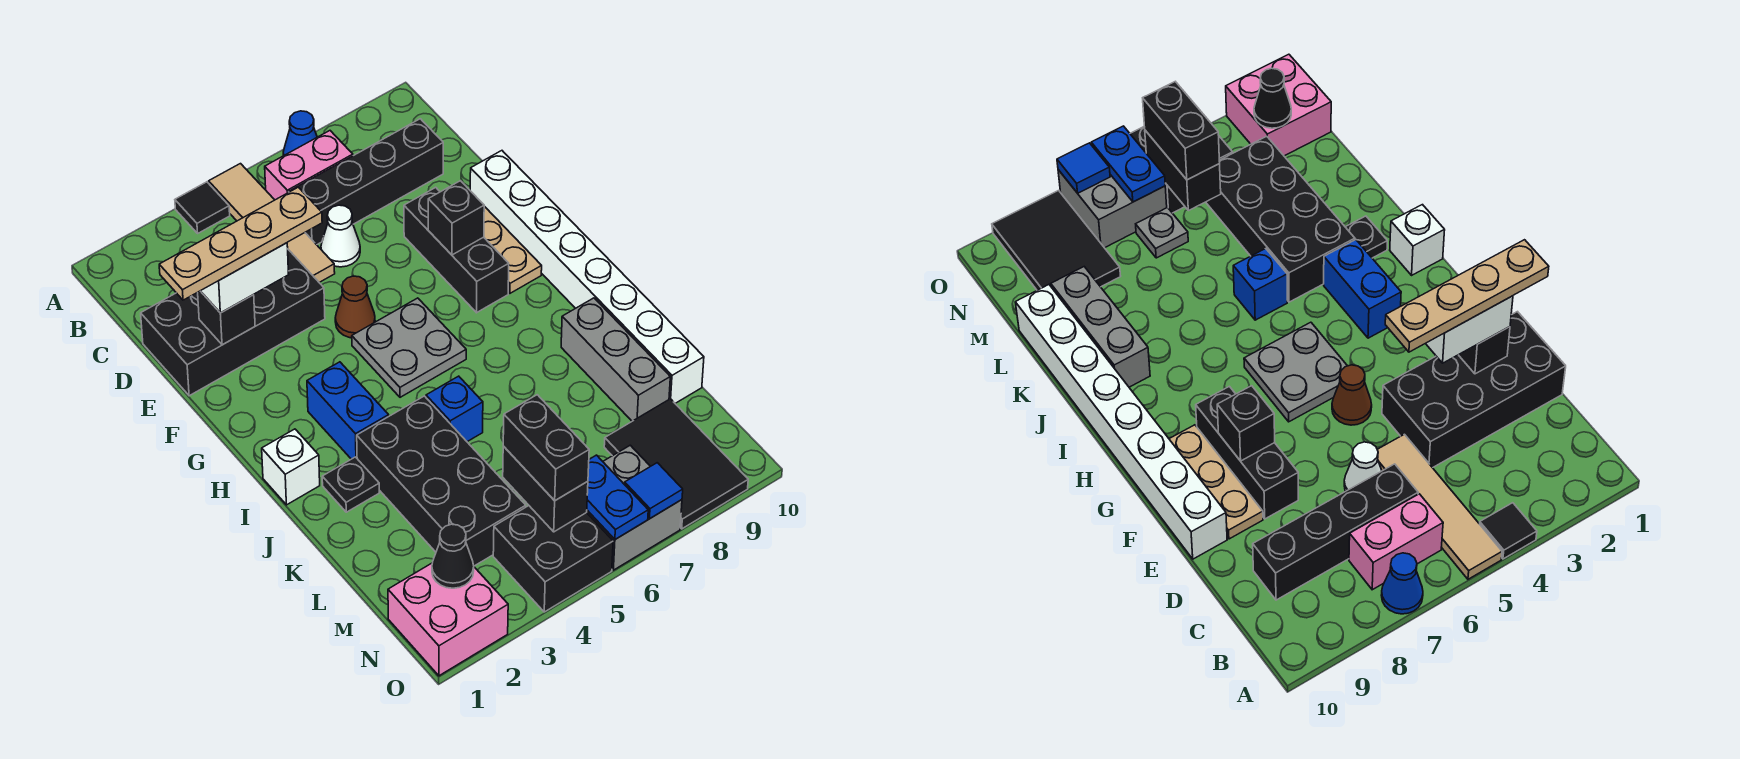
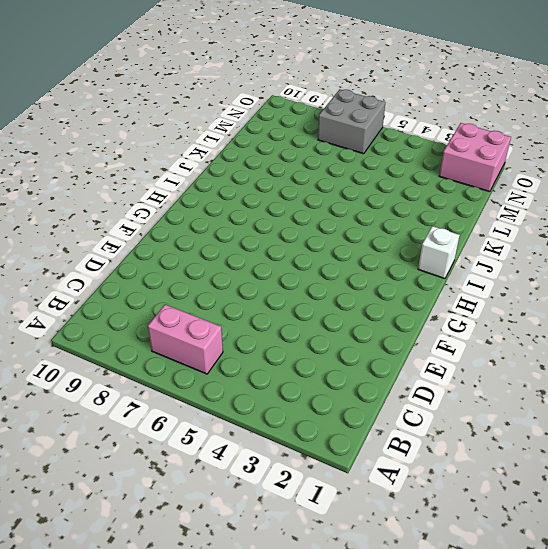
none -> black tile A4 level 1
none -> tan tile A5:D5 level 1
none -> blue cone A7 level 1
none -> black brick C6:C9 level 1

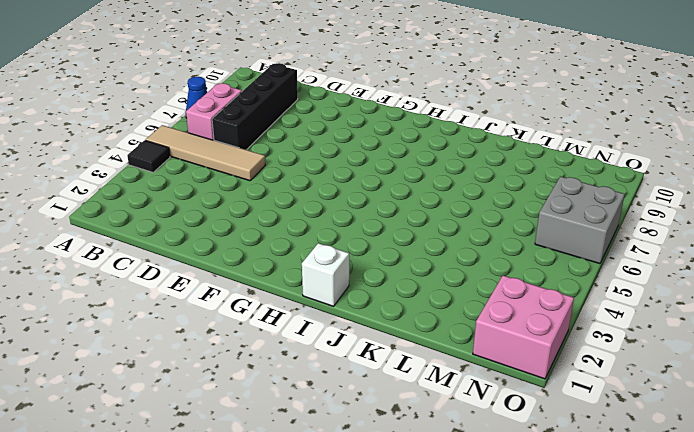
none -> black brick D1:E4 level 1
none -> white cone D6 level 1
none -> black brick E8:G8 level 1
none -> tan plate E9:G9 level 1

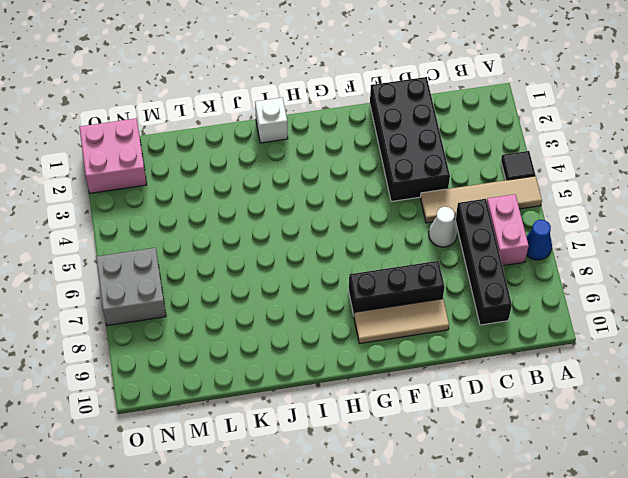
tan tile E9:G9 level 1 -> tan plate E9:G9 level 1
none -> white brick E10:L10 level 1
none -> brown cone F5 level 1
none -> grey plate G5:H6 level 1
none -> blue brick H3:I3 level 1

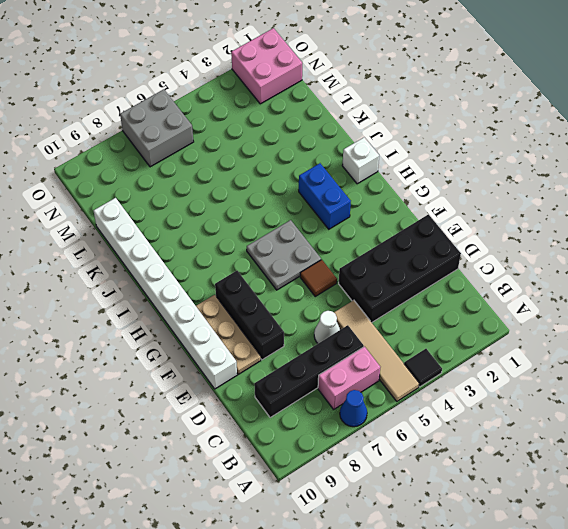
brown tile F5 level 1 -> brown cone F5 level 1
none -> black plate J2 level 1
none -> black brick J3:M4 level 1
none -> blue brick J5 level 1
none -> grey brick J9:L9 level 1

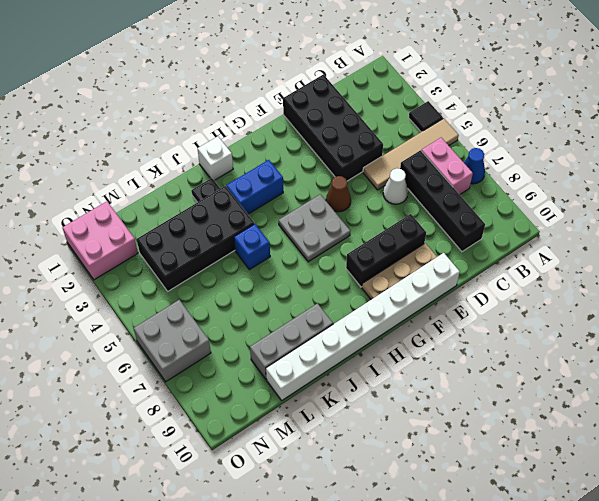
none -> grey plate M6 level 1
none -> black tile M8:O9 level 1
none -> black brick N4:O5 level 1
none -> black brick E2 level 2

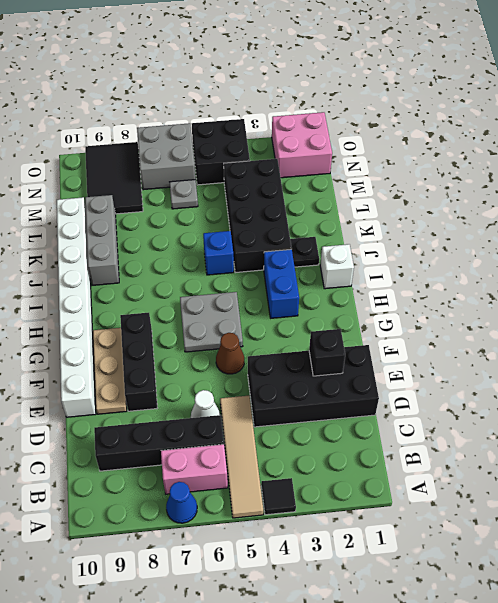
none -> black brick F8 level 2
none -> black brick M5:N5 level 2
none -> black cone N2 level 2
none -> blue plate N6:O6 level 2

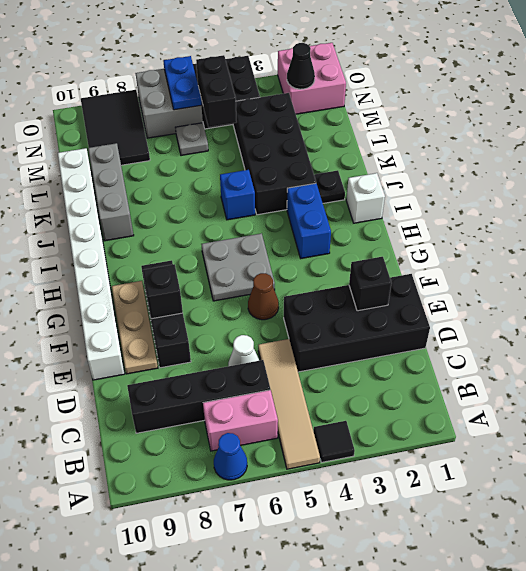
none -> blue tile O7 level 2
none -> white brick E2:E3 level 3
none -> black brick M5:N5 level 3
none -> tan plate E1:E4 level 4

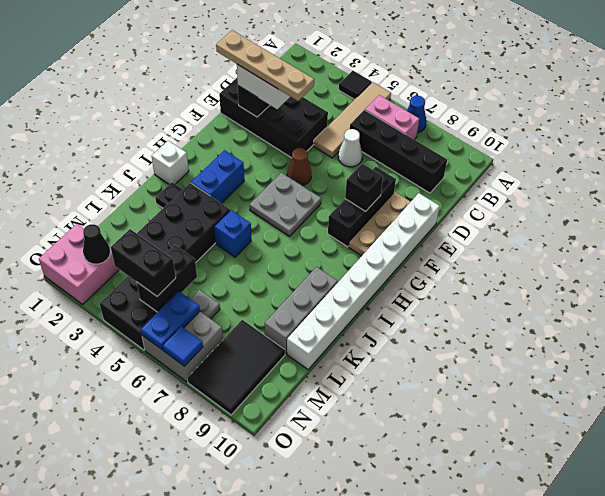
black brick N4:N5 level 3 -> black brick M5:N5 level 3

